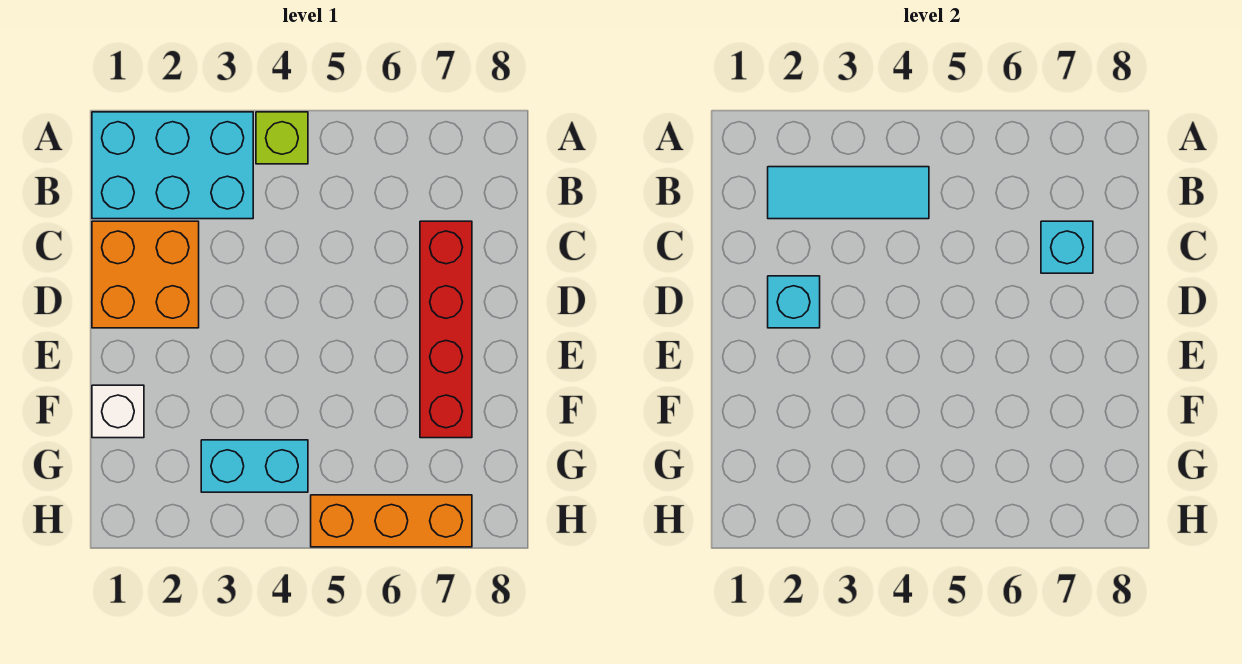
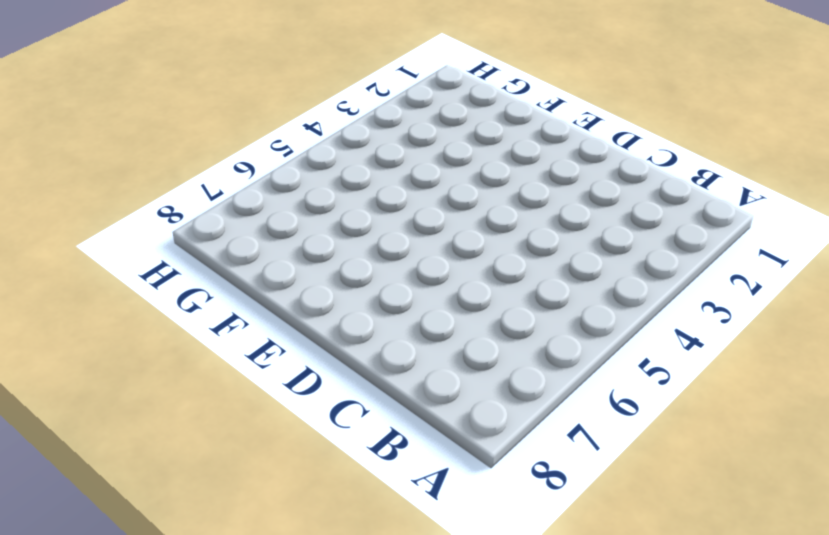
none -> cyan brick A1:B3 level 1
none -> lime brick A4 level 1

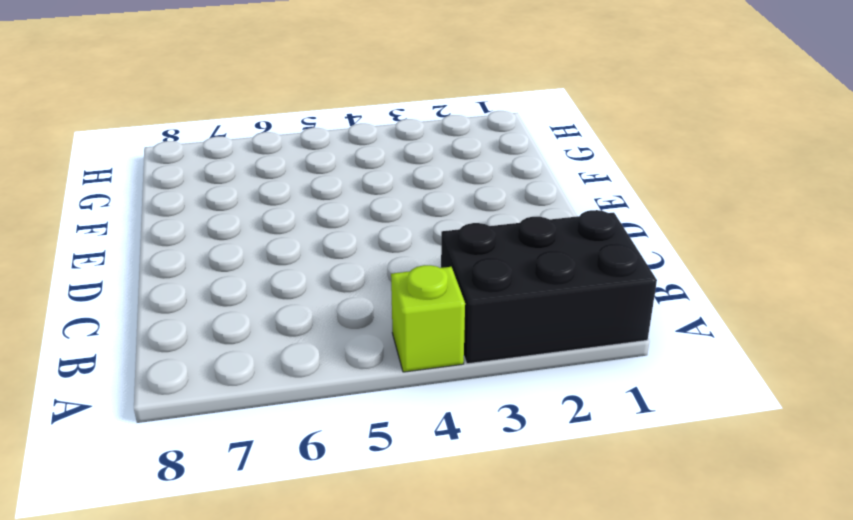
black brick A1:B3 level 1 -> cyan brick A1:B3 level 1
none -> orange brick C1:D2 level 1
none -> red brick C7:F7 level 1

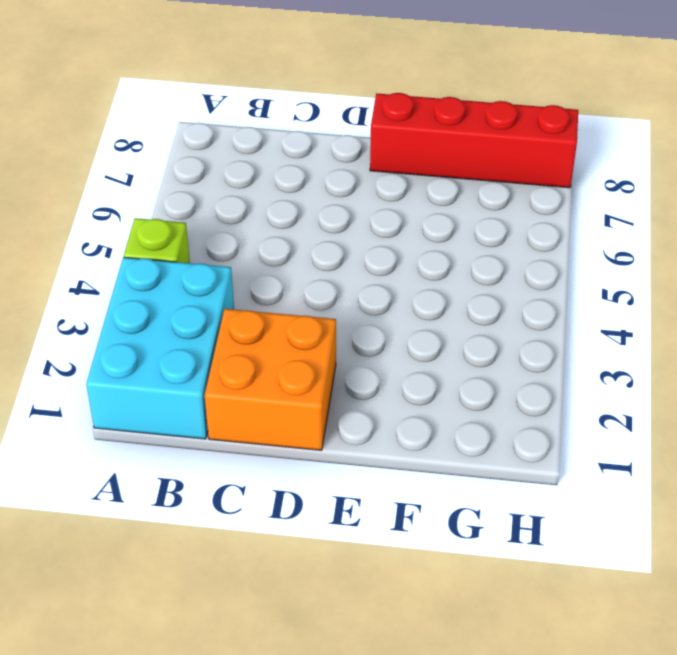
red brick E8:H8 level 1 -> red brick C7:F7 level 1
none -> white brick F1 level 1
none -> cyan brick G3:G4 level 1

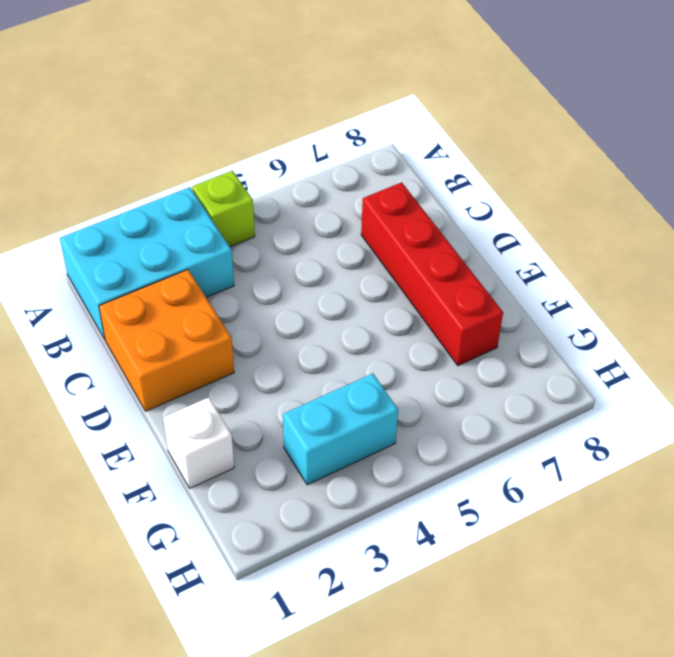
none -> orange brick H5:H7 level 1
none -> cyan tile B2:B4 level 2

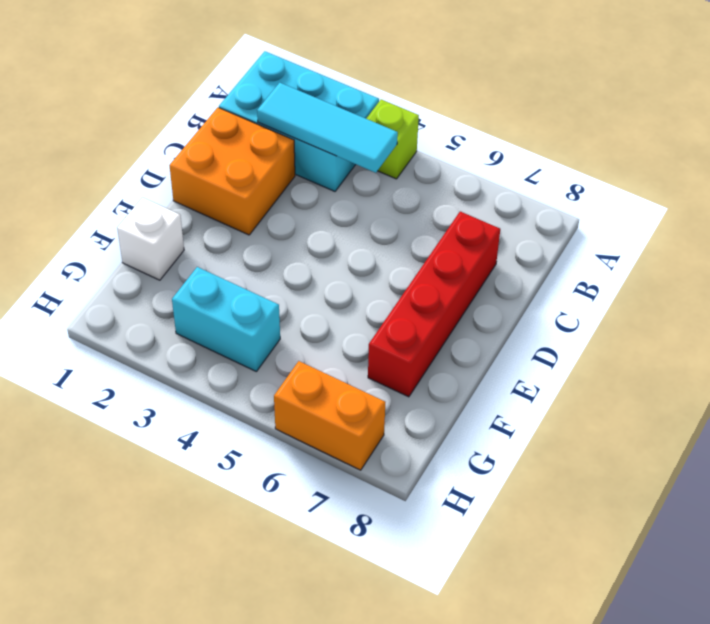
orange brick H6:H7 level 1 -> orange brick H5:H7 level 1
none -> cyan brick C7 level 2
none -> cyan brick D2 level 2

